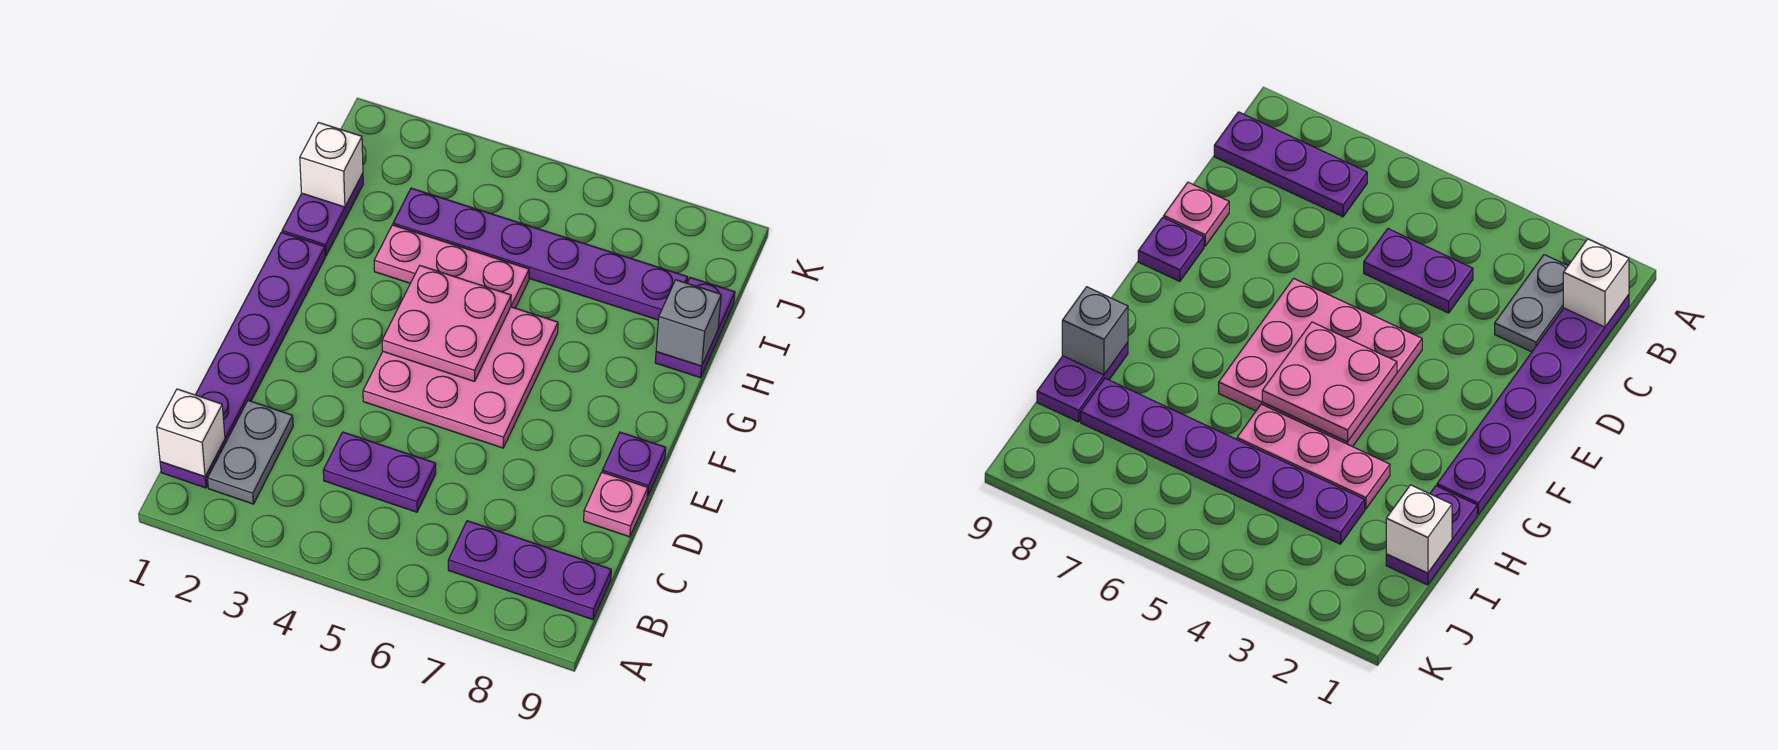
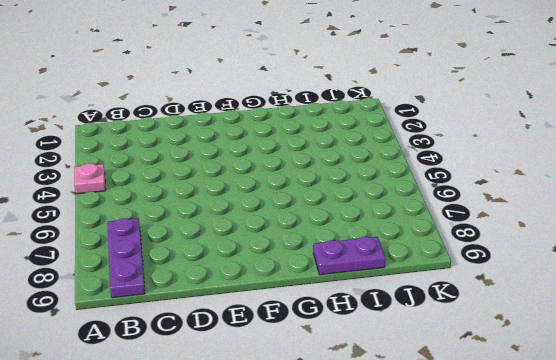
pink plate A4 level 1 -> pink plate D9 level 1
none -> purple plate B1:G1 level 1
none -> grey plate B2:C2 level 1
none -> purple plate C4:C5 level 1

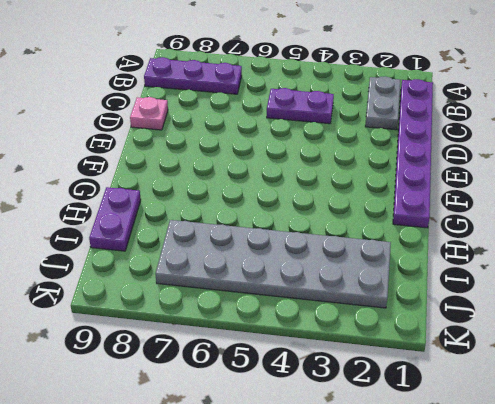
grey plate I2:J7 level 1 -> purple plate I3:I8 level 1
none -> pink plate E4:G6 level 1
none -> purple plate E9 level 1
none -> purple plate H1:I1 level 1

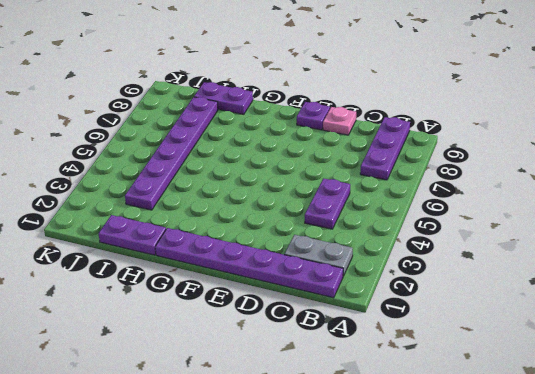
none -> pink plate E4:G6 level 1
none -> pink plate H3:H5 level 1
none -> white brick B1 level 2

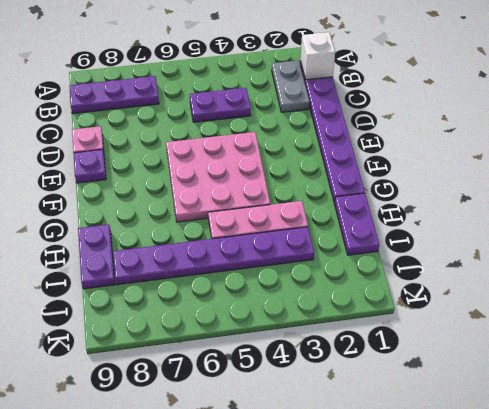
none -> pink plate F4:G5 level 2
none -> grey brick H9 level 2
none -> white brick I1 level 2

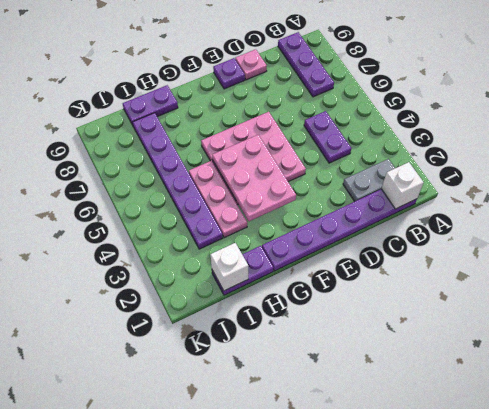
pink plate F3:G5 level 2 -> pink plate F4:G5 level 2
none -> grey brick H9 level 2

